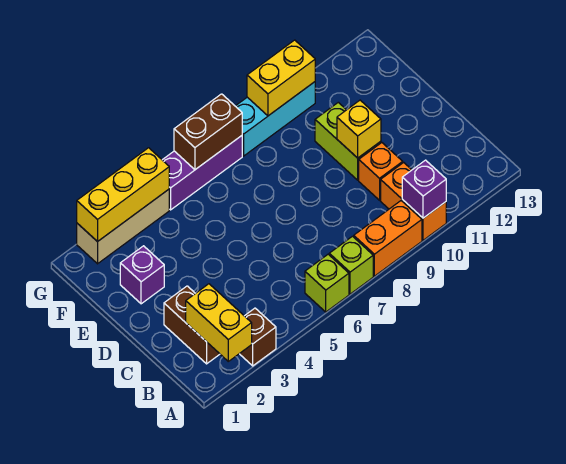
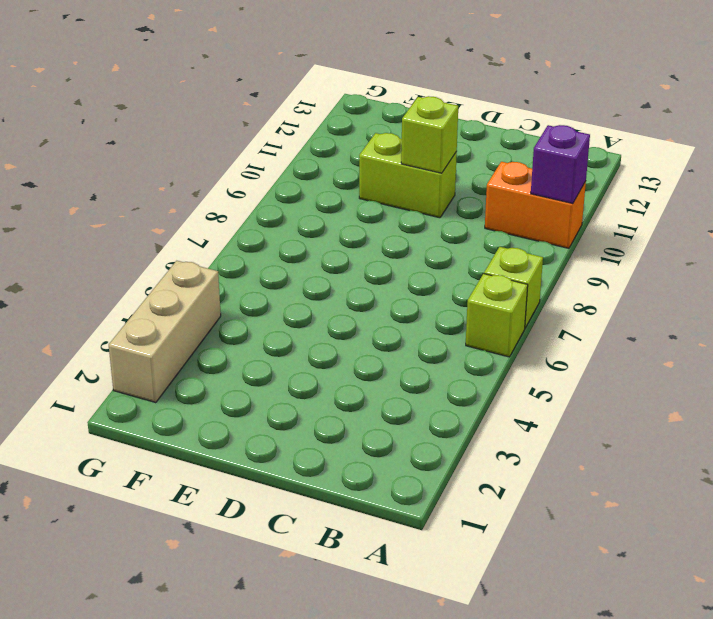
lime brick D10 level 2 -> yellow brick D10 level 2
none -> brown brick A3 level 1
none -> orange brick A8:A9 level 1
none -> brown brick B2:C2 level 1

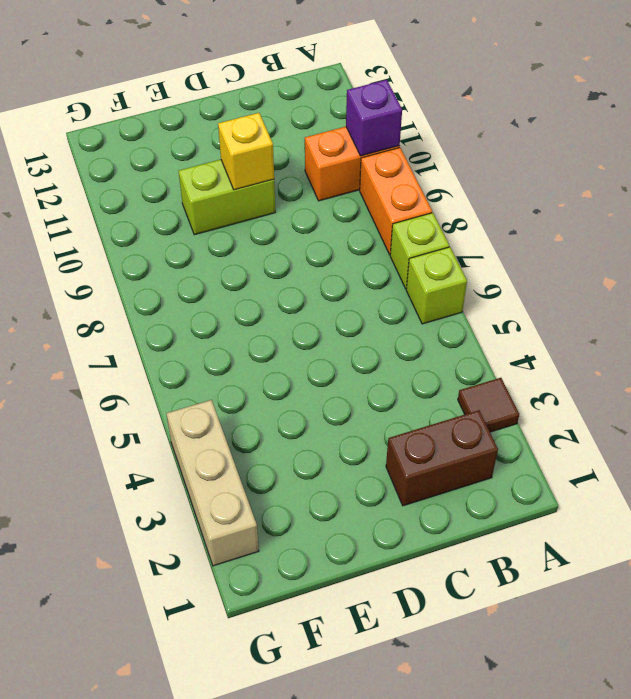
brown tile A3 level 1 -> brown brick A3 level 1
none -> orange brick C10 level 1
none -> purple brick E2 level 1
none -> purple brick G5:G7 level 1

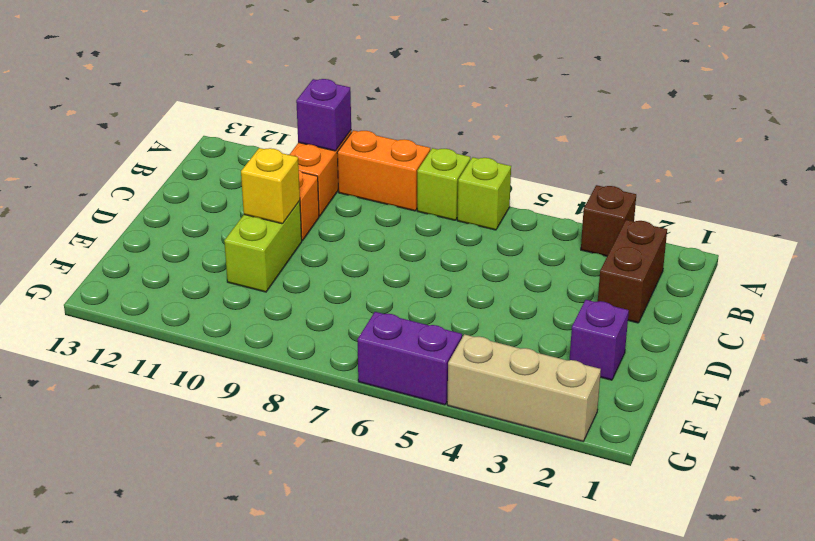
purple brick G5:G6 level 1 -> purple brick G5:G7 level 1
none -> cyan brick G8:G10 level 1
none -> yellow brick A2:B2 level 2
none -> yellow brick G2:G4 level 2

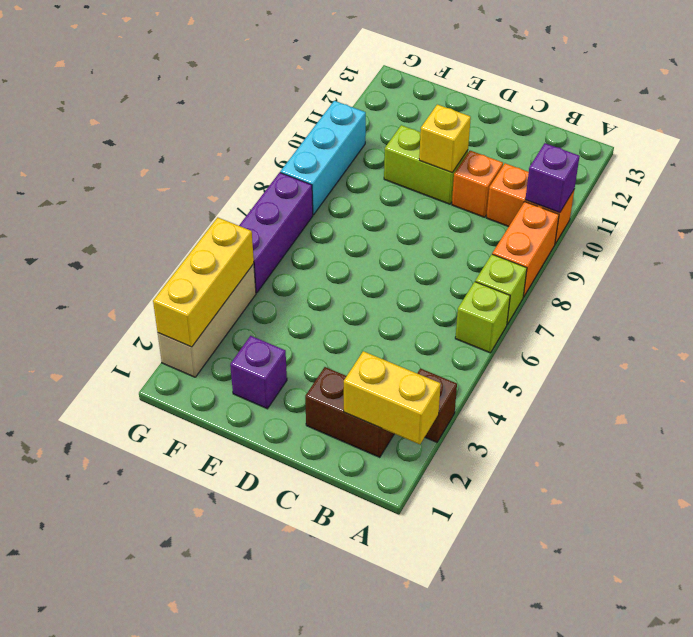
none -> brown brick G6:G7 level 2
none -> yellow brick G9:G10 level 2

